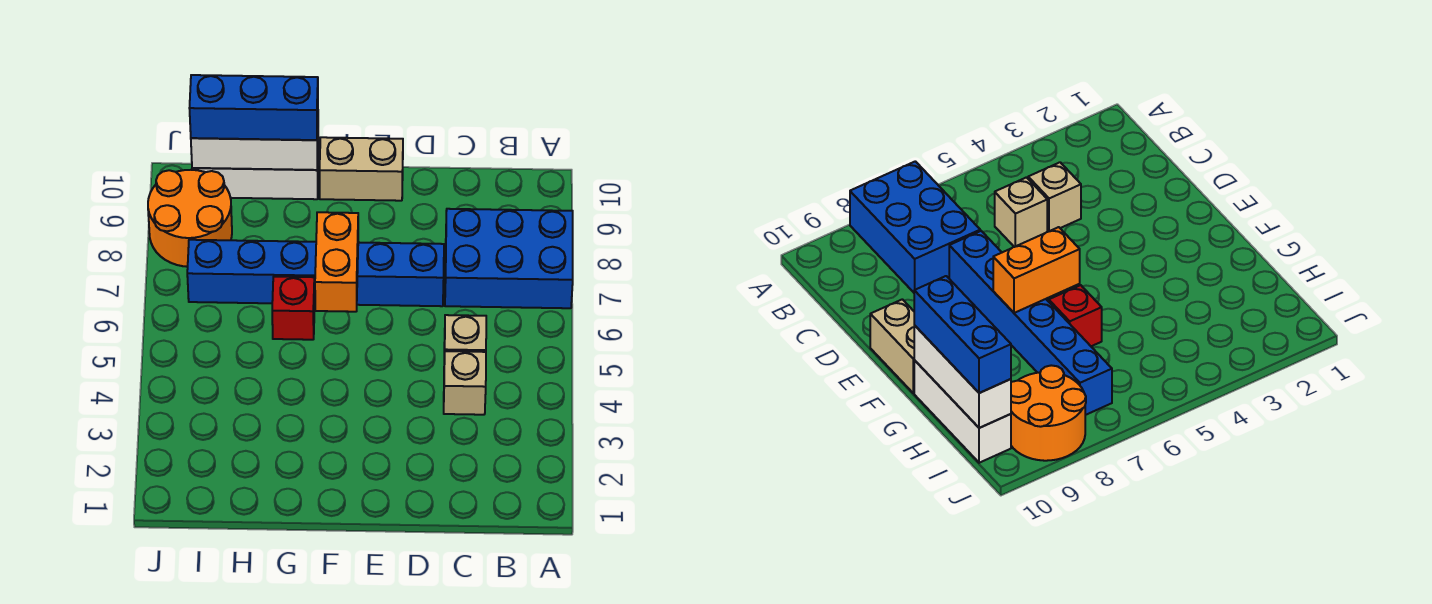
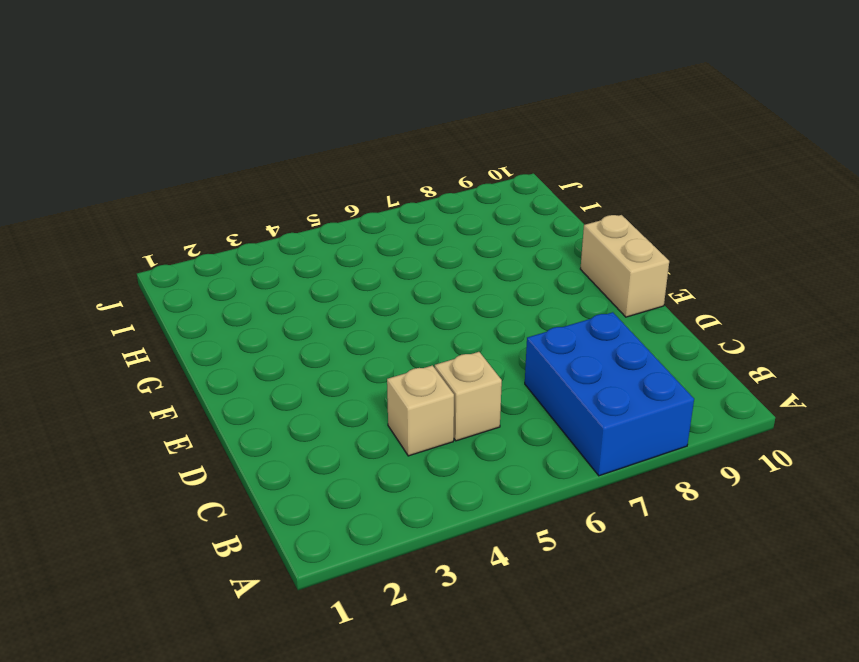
none -> blue brick D7:I7 level 1
none -> red brick G6 level 1

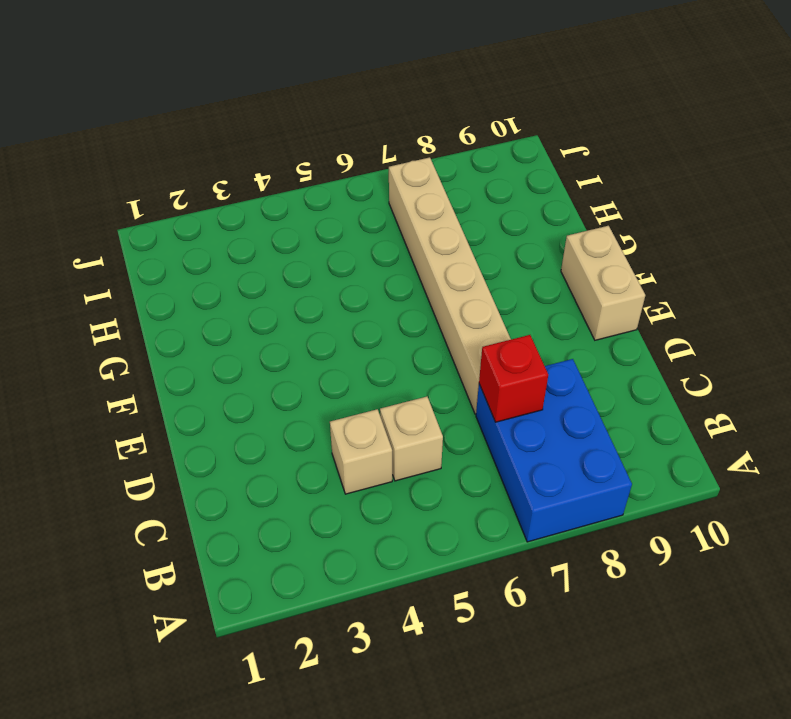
red brick C7 level 2 -> red brick G6 level 1
tan brick D7:I7 level 1 -> blue brick D7:I7 level 1
none -> white brick G10:I10 level 1
none -> orange round brick I8:J9 level 1

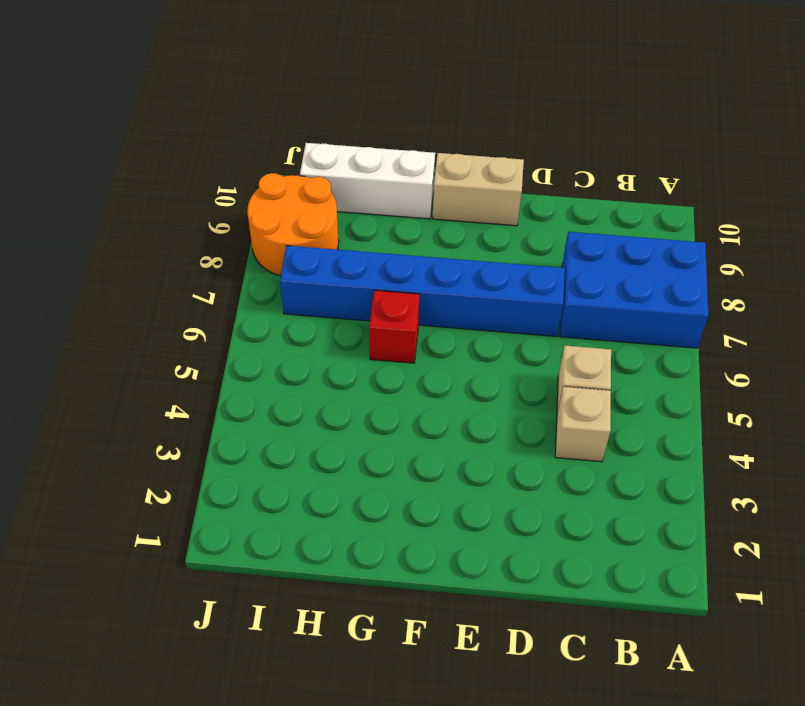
none -> orange brick F6:F7 level 2
none -> white brick G10:I10 level 2

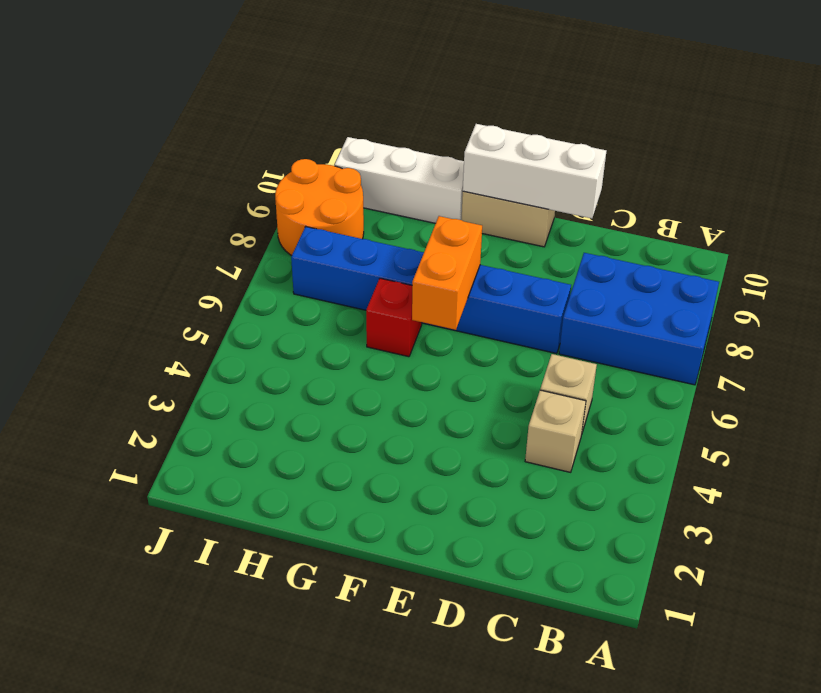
white brick D10:F10 level 2 -> white brick G10:I10 level 2
none -> blue brick G10:I10 level 3

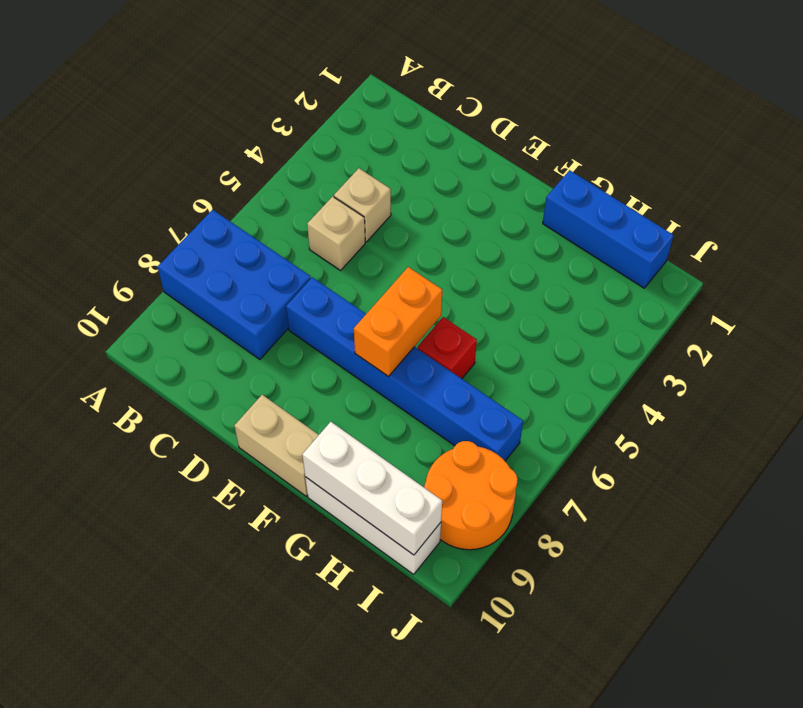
blue brick G1:I1 level 1 -> blue brick G10:I10 level 3

